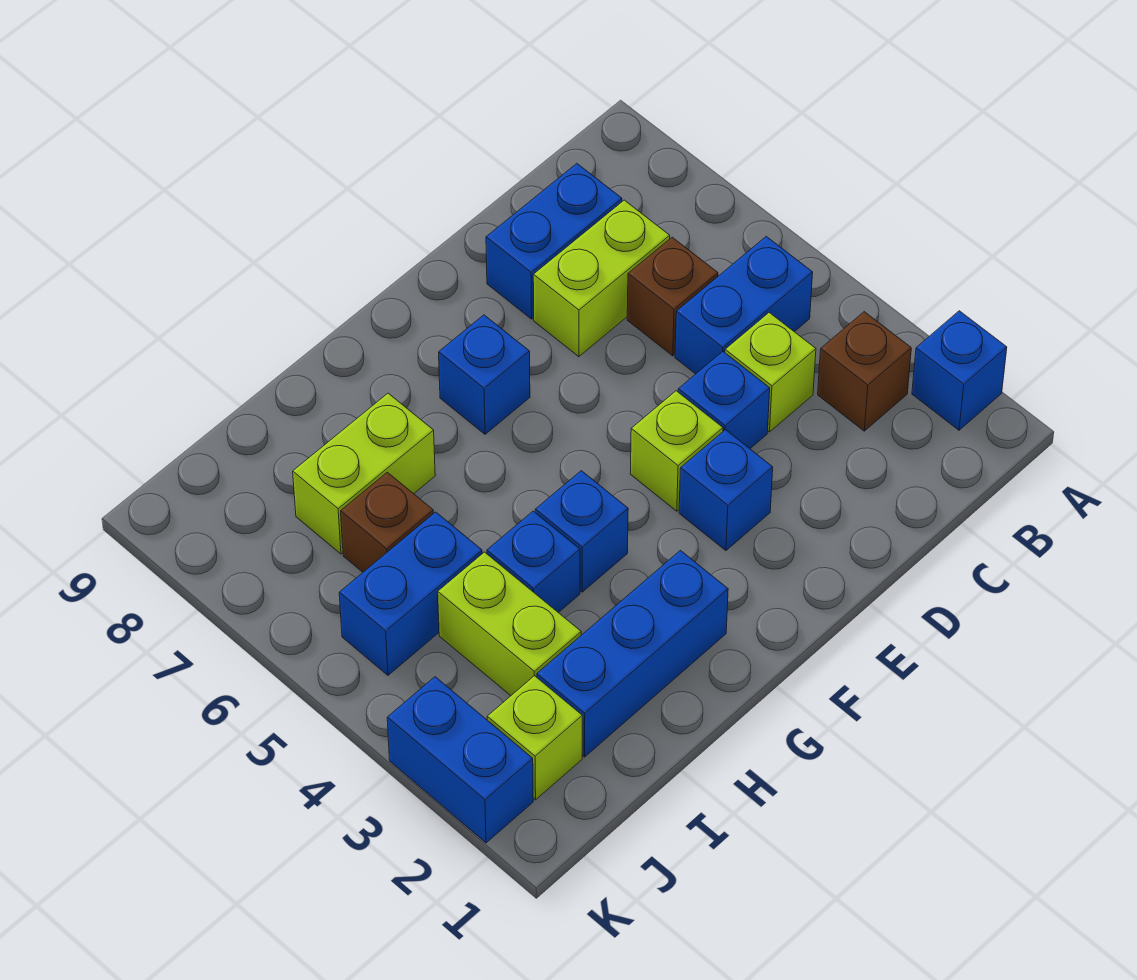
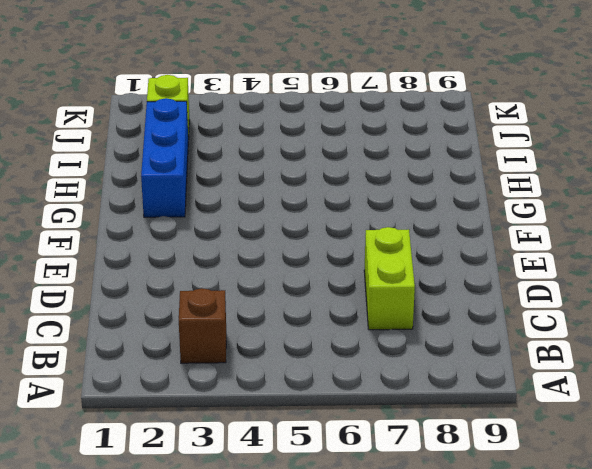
none -> blue brick A2 level 1
none -> blue brick B5:C5 level 1
none -> lime brick C4 level 1

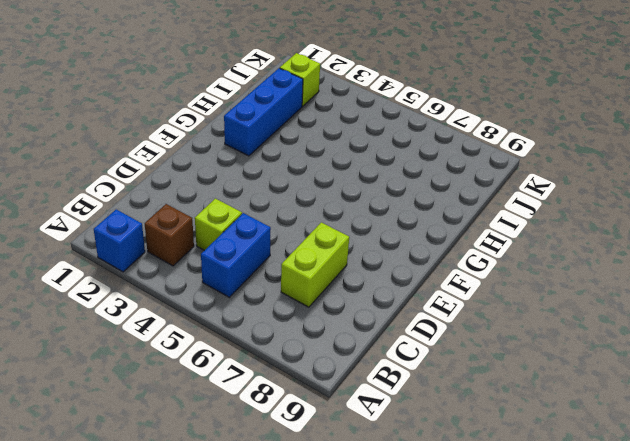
none -> brown brick C6 level 1
none -> blue brick C8:D8 level 1
none -> blue brick D4 level 1

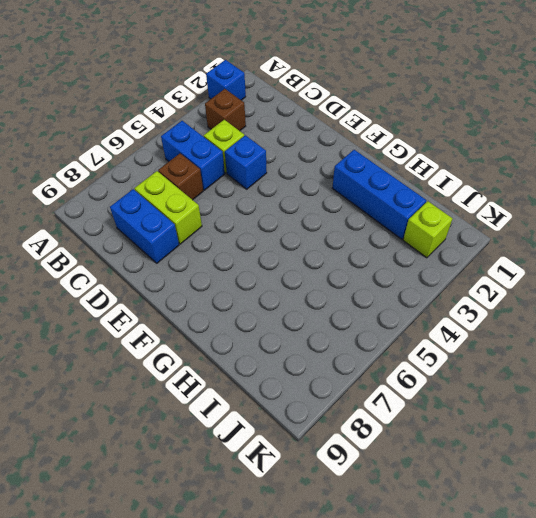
none -> blue brick E3 level 1
none -> lime brick E4 level 1
none -> blue brick F7 level 1

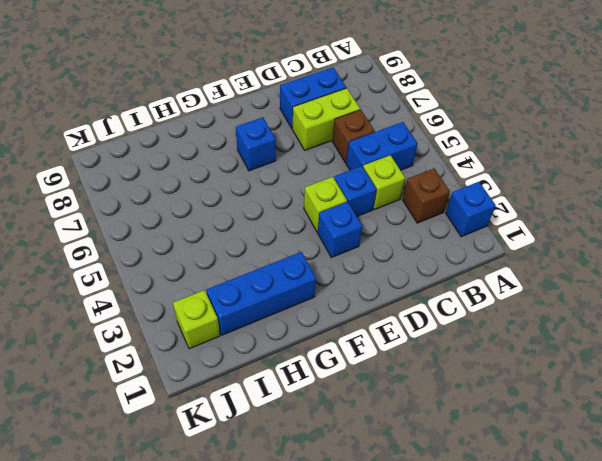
none -> blue brick G4 level 1
none -> blue brick H4 level 1
none -> lime brick H7:I7 level 1

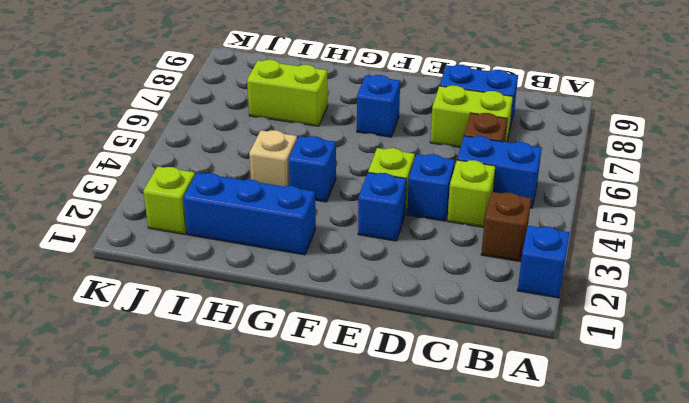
tan brick H4 level 1 -> blue brick H4 level 1
none -> lime brick I3:I4 level 1
none -> blue brick I5:J5 level 1
none -> brown brick I6 level 1

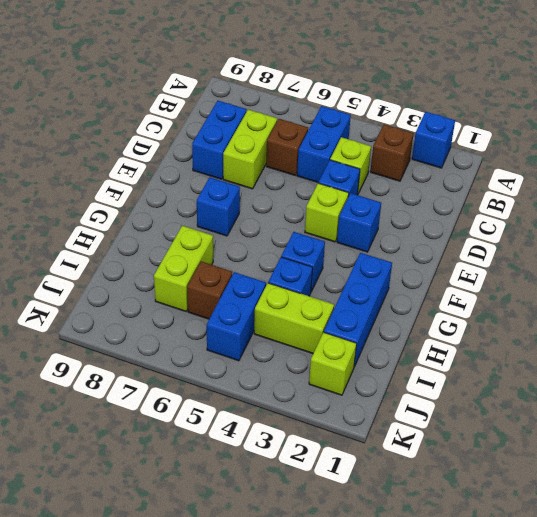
none -> blue brick K2:K3 level 1

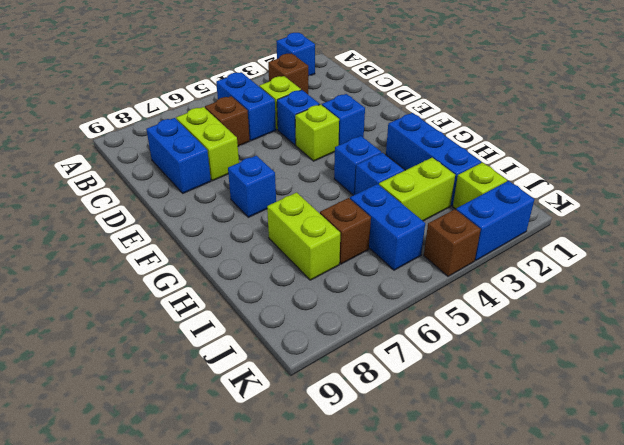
brown brick K4 level 1 -> none

